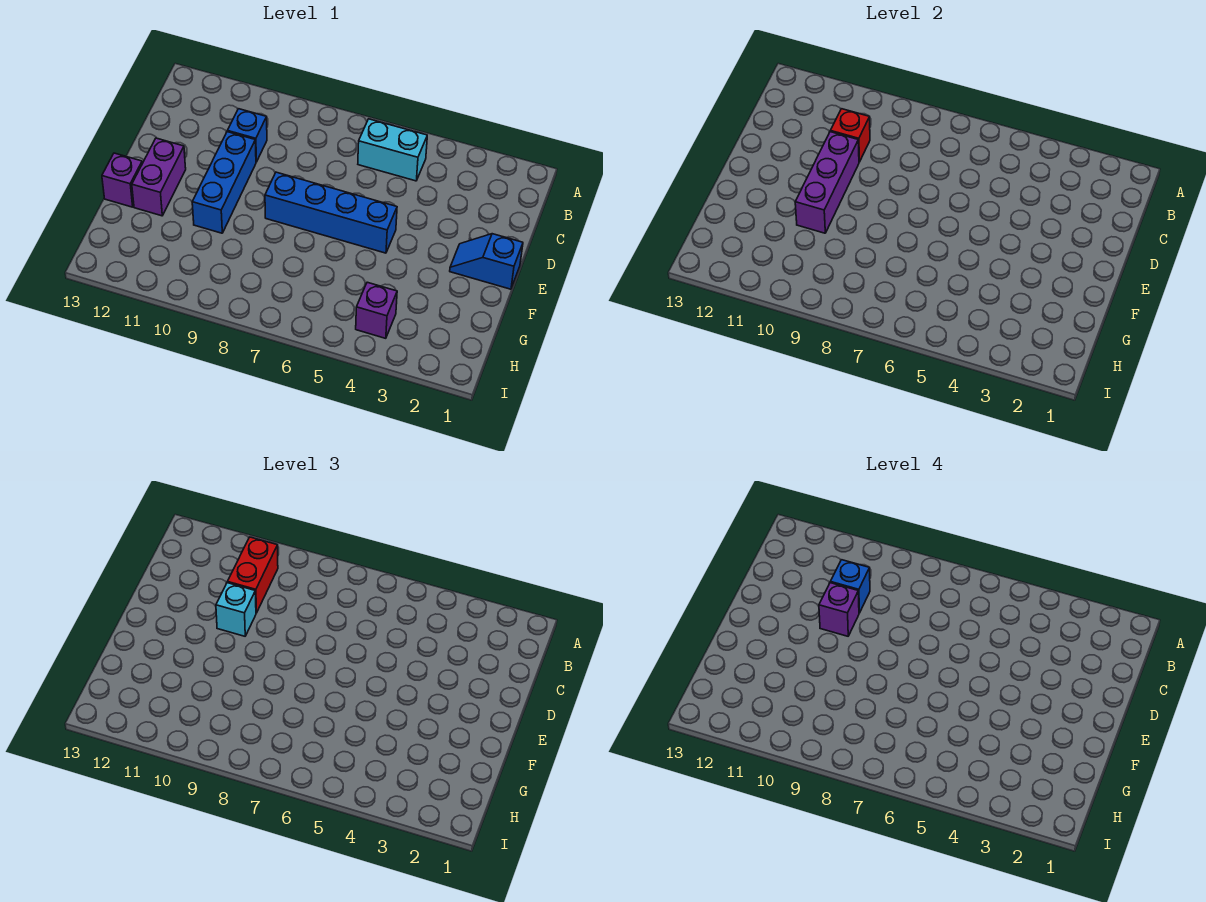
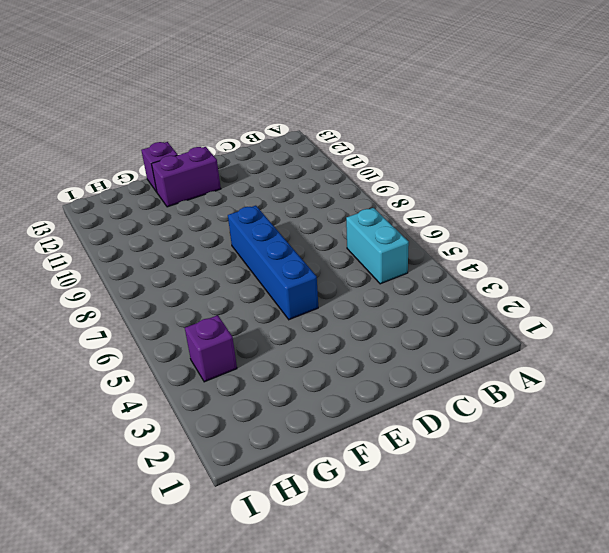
none -> blue brick C10 level 1
none -> blue brick D10:F10 level 1
none -> blue slope E1:E2 level 1 top 1

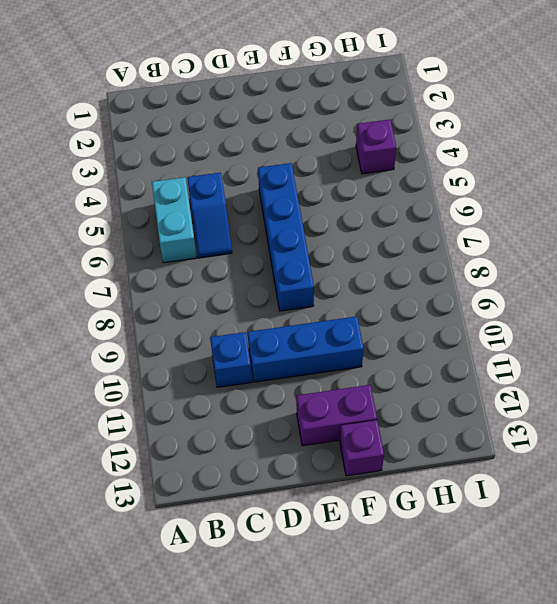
blue slope C5:C6 level 1 top 5 -> blue slope E1:E2 level 1 top 1
none -> red brick C10 level 2
none -> purple brick D10:F10 level 2
none -> red brick B10:C10 level 3

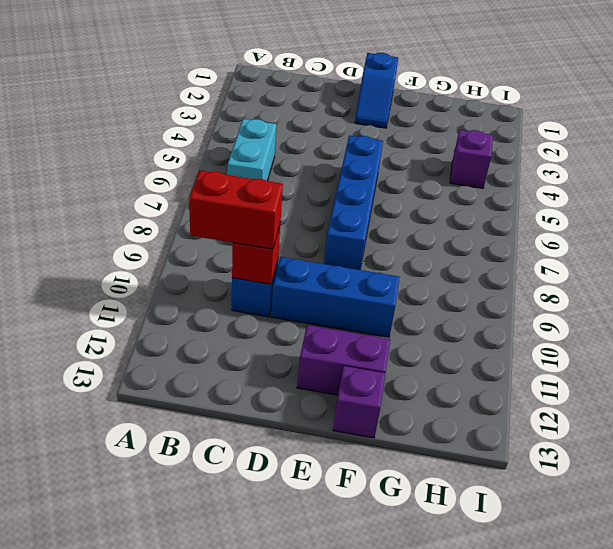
none -> purple brick D10:F10 level 2
none -> cyan brick D10 level 3
none -> blue brick C10 level 4

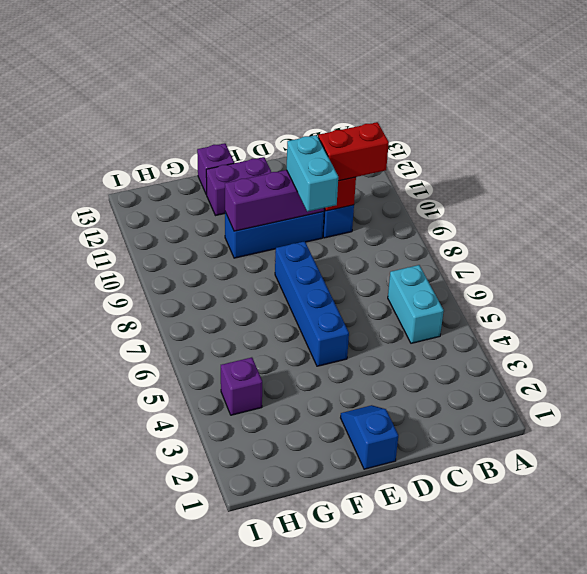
cyan brick D9:D10 level 3 -> cyan brick D10 level 3
none -> blue brick C10 level 4
none -> purple brick D10 level 4

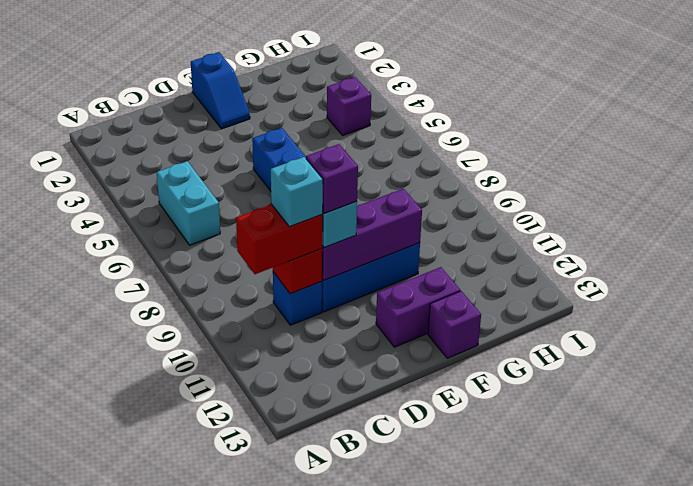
cyan brick C10 level 4 -> blue brick C10 level 4

